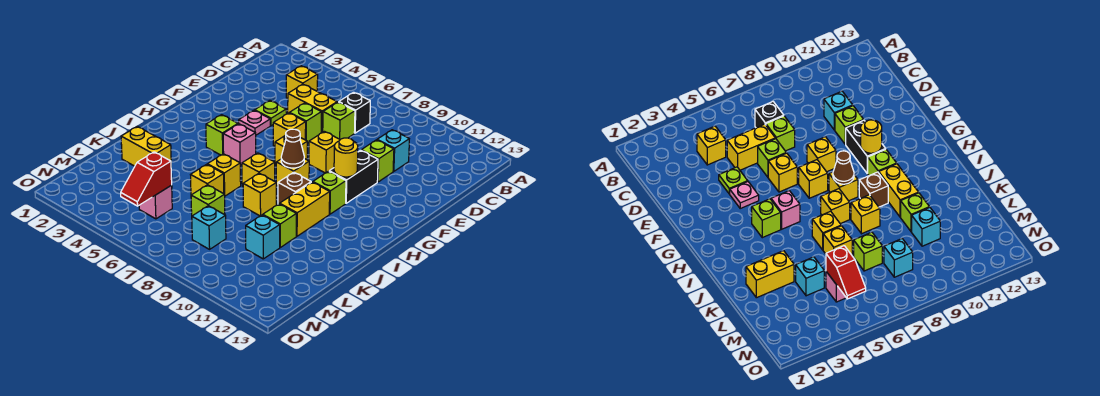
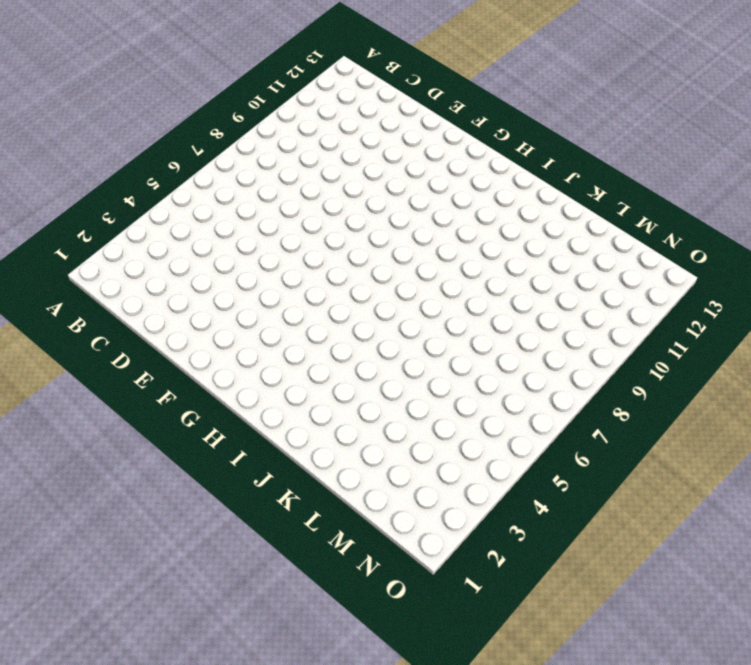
none -> yellow brick C4 level 1
none -> black brick C7 level 1
none -> yellow brick D5:D6 level 1
none -> lime brick D7 level 1

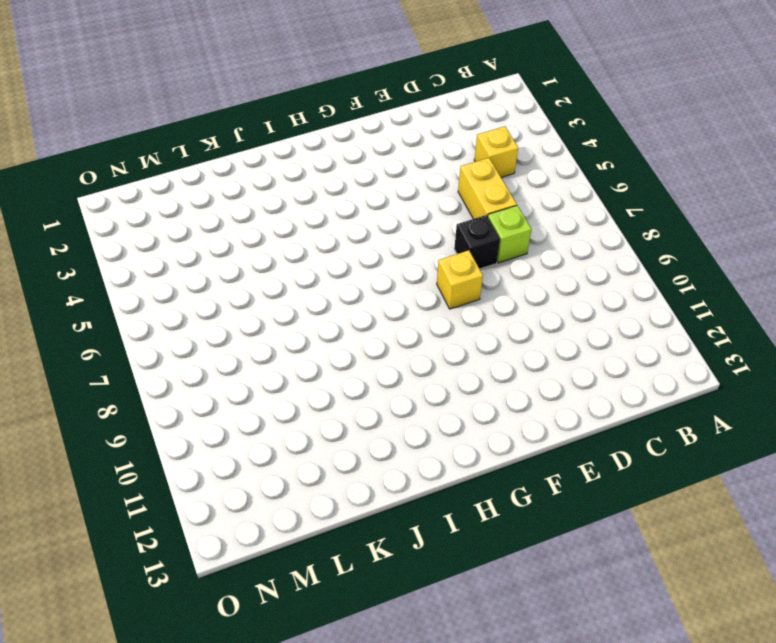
black brick E7 level 1 -> black brick C7 level 1
none -> cyan brick D10 level 1
none -> lime plate E4 level 1
none -> lime brick E6 level 1
none -> lime brick E10 level 1

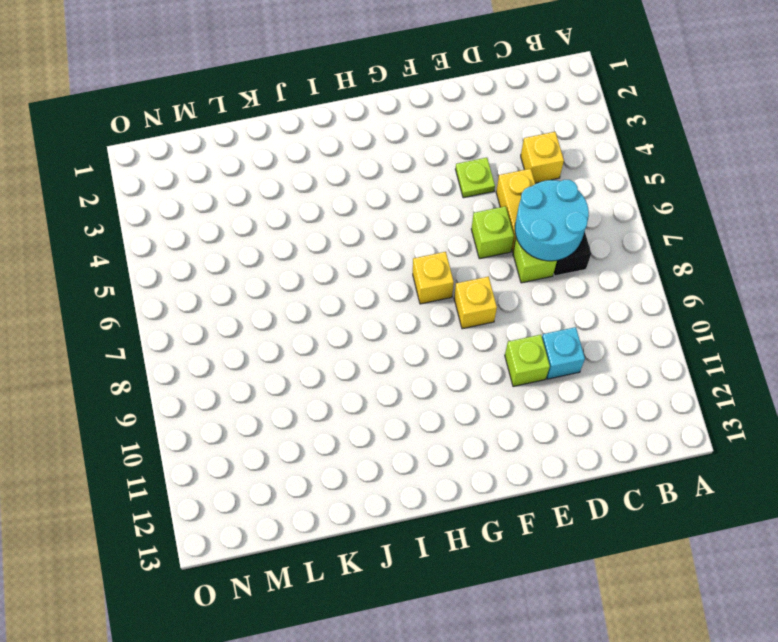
cyan round brick C6:D7 level 2 -> none
none -> pink plate F4 level 1
none -> yellow brick F6 level 1
none -> black brick F10:G10 level 1
none -> lime brick H4 level 1

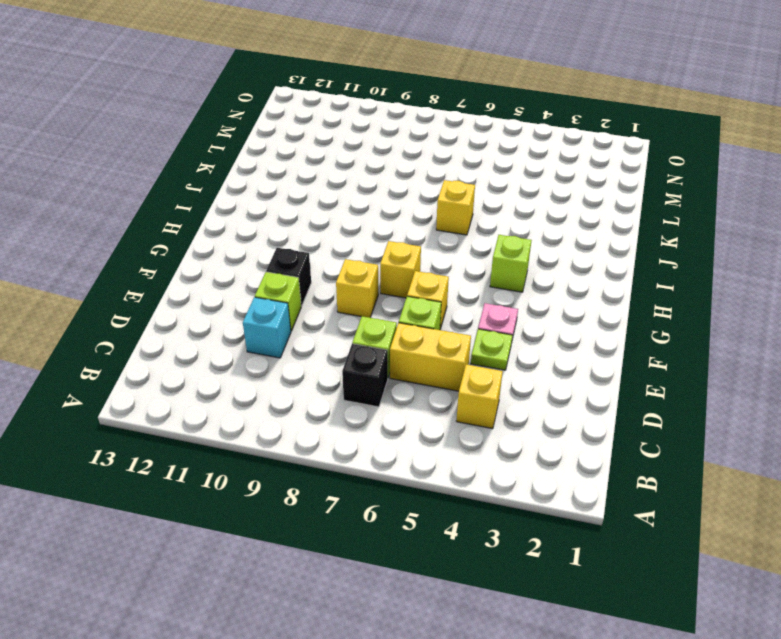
black brick F10 level 1 -> black brick F10:G10 level 1
none -> pink brick H5 level 1
none -> yellow brick H8 level 1
none -> lime brick H10 level 1
none -> yellow brick I7 level 1

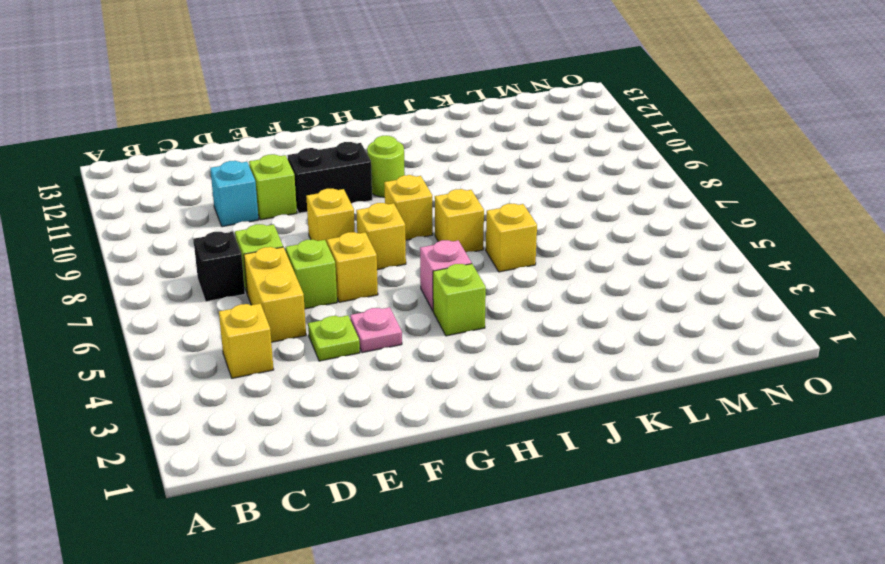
lime round brick H10 level 1 -> lime brick H10 level 1
none -> brown brick I9 level 1
none -> yellow brick I10:J10 level 1
none -> yellow brick J8 level 1
none -> yellow brick K2:K3 level 1

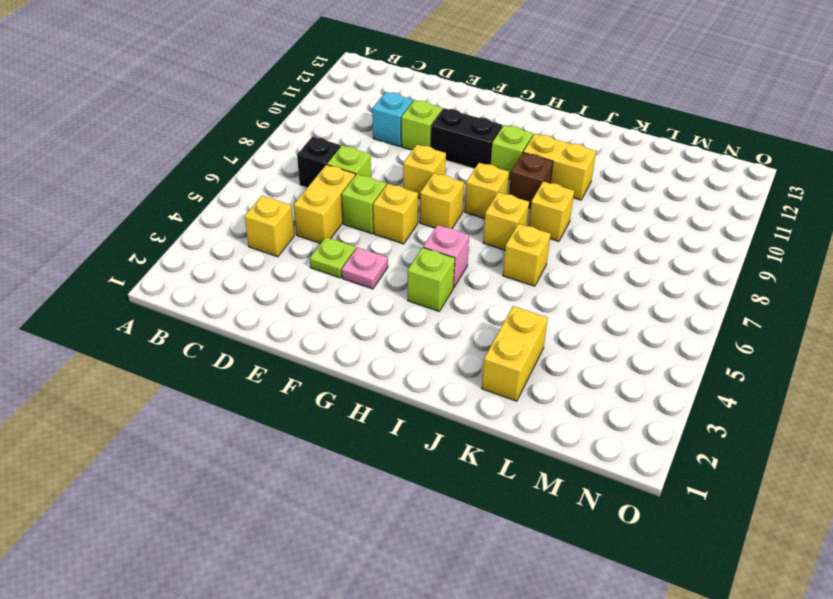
none -> yellow brick K6 level 1
none -> lime brick K10 level 1
none -> cyan brick L4 level 1
none -> lime brick L7 level 1

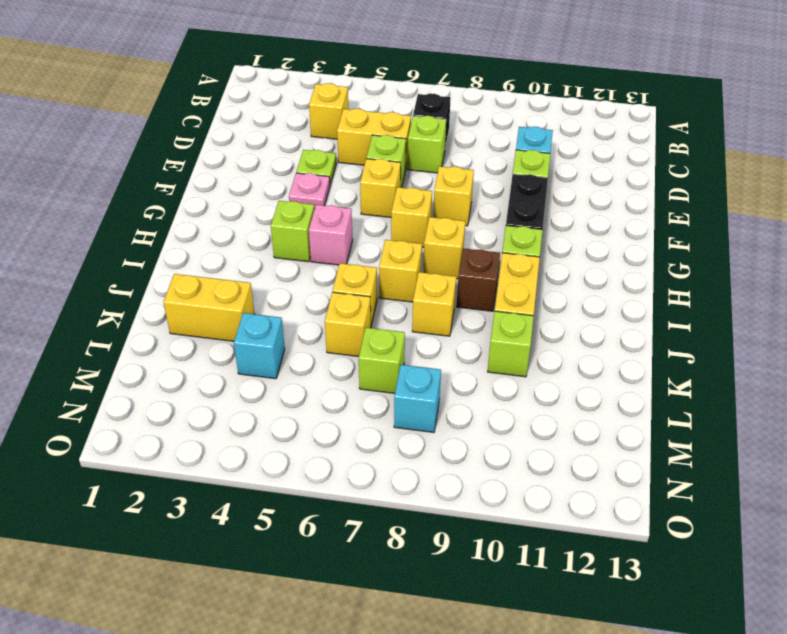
none -> cyan brick L10 level 1
none -> pink brick M5 level 1
none -> yellow round brick G10 level 2
none -> brown cone H8 level 2

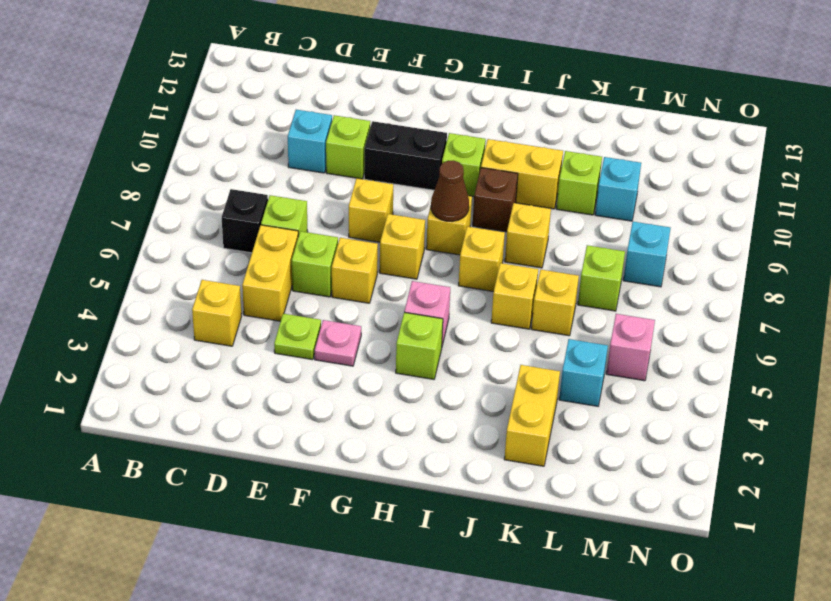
none -> yellow round brick G10 level 2
none -> red slope M5:N5 level 2 top M

